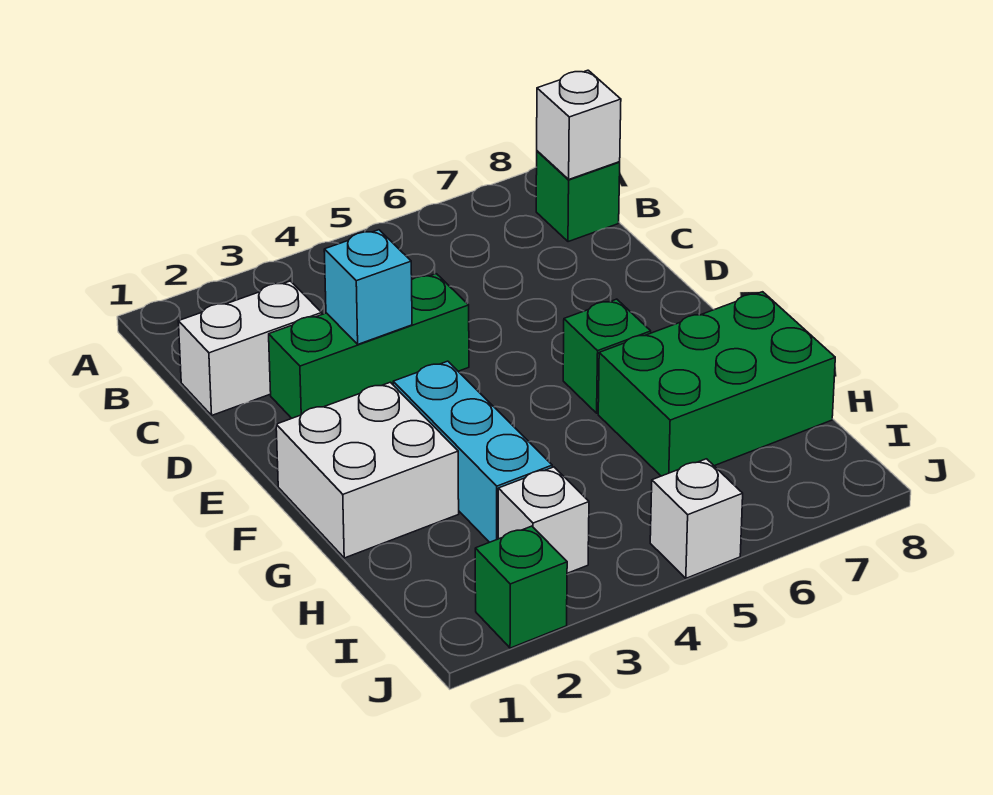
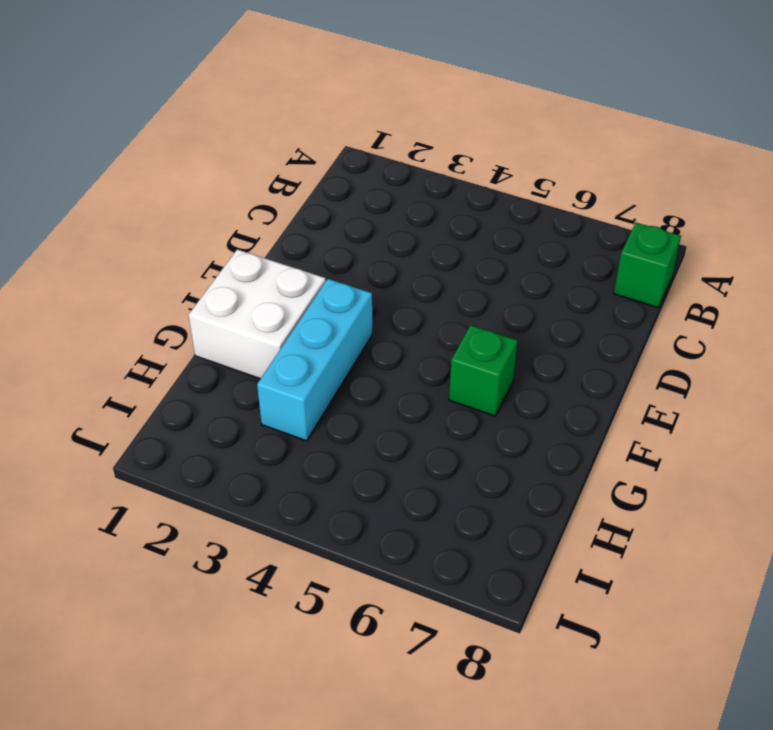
none -> white brick C1:C2 level 1
none -> green brick D2:D4 level 1
none -> green brick G6:H8 level 1

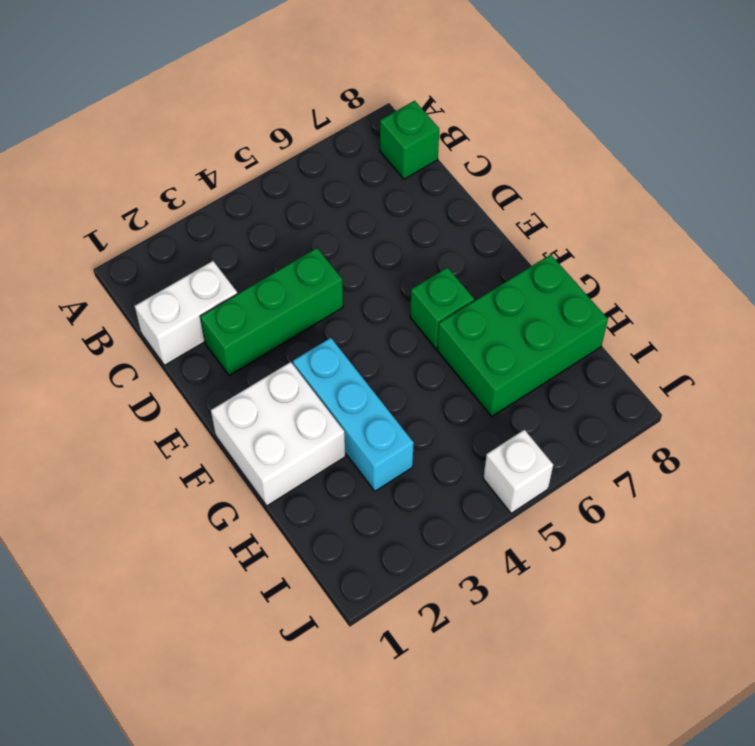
none -> white brick I3 level 1
none -> green brick J2 level 1
none -> white brick B8 level 2

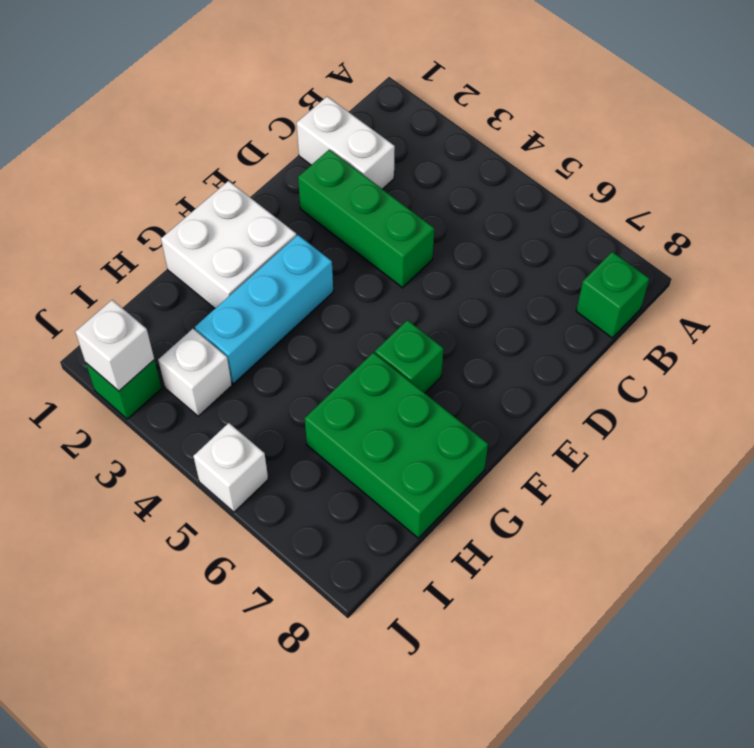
white brick J2 level 2 -> white brick B8 level 2
none -> cyan brick D3 level 2

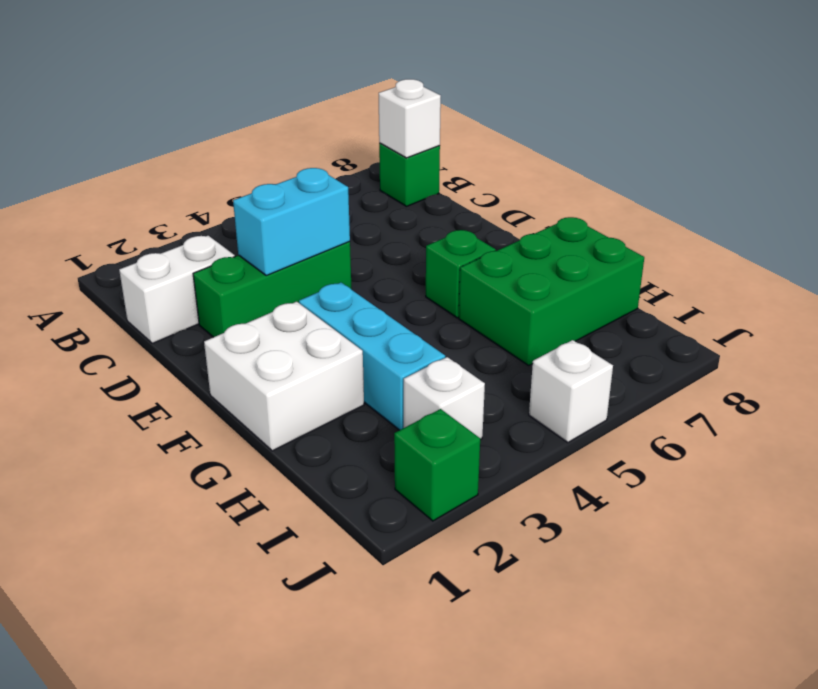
cyan brick D3:D4 level 2 -> cyan brick D3 level 2

